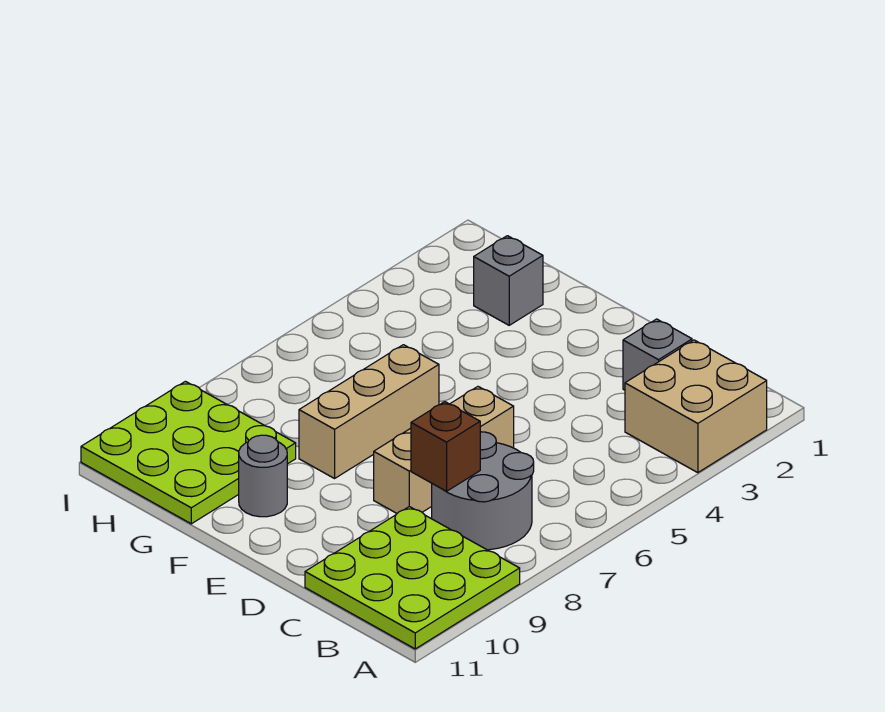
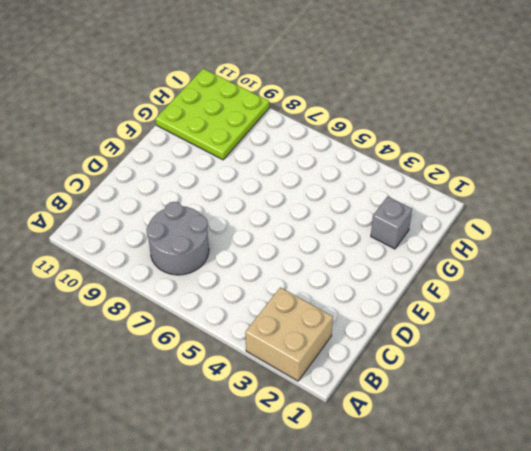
none -> lime plate A9:C11 level 1
none -> grey brick C2 level 1

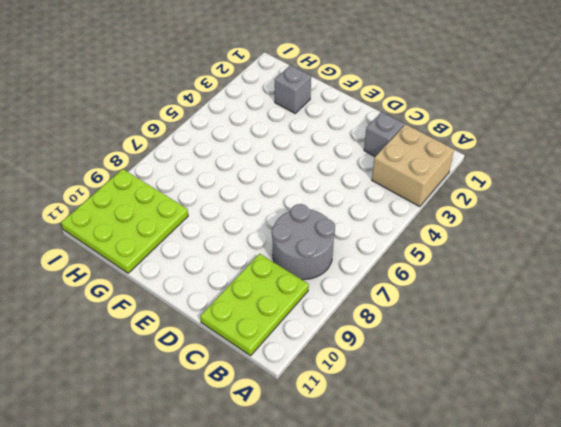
lime plate B9:C11 level 1 -> lime plate A9:C11 level 1
none -> tan brick D6:D8 level 1
none -> tan brick F6:F8 level 1

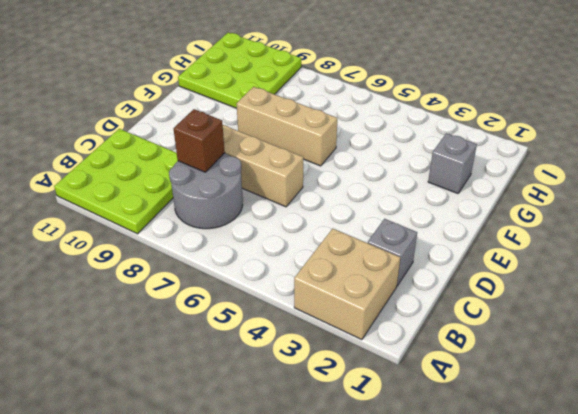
none -> grey round brick F10 level 1

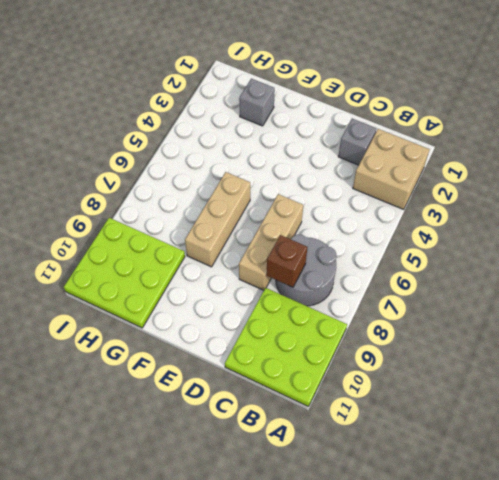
none -> grey round brick F10 level 1

